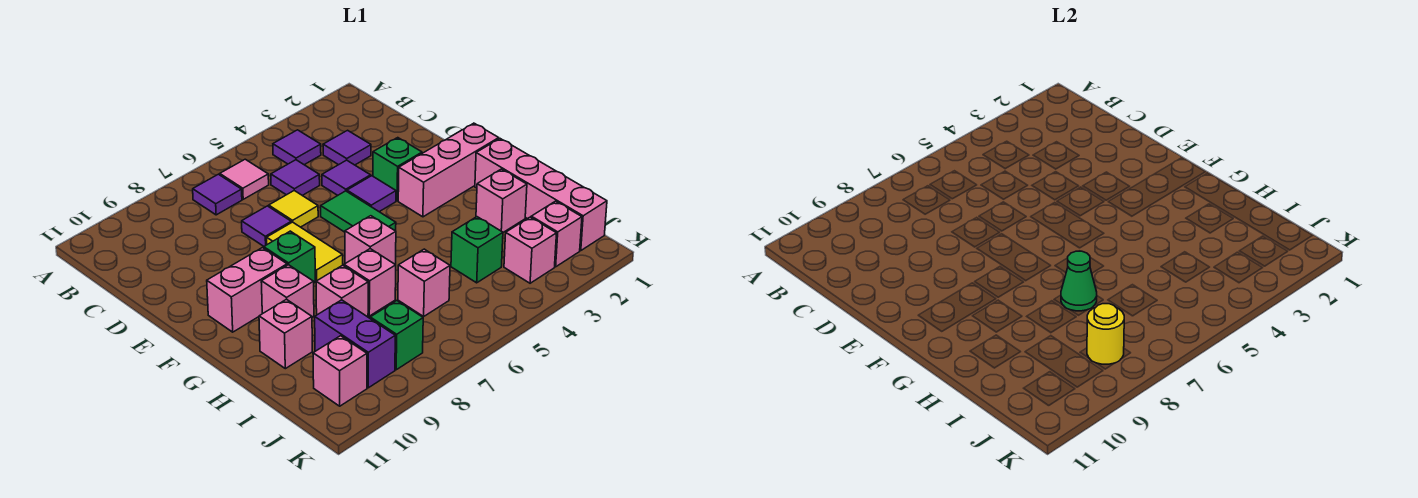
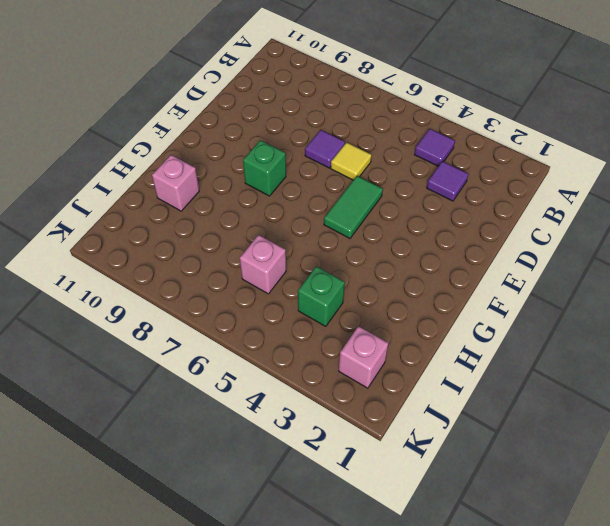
none -> pink tile B6 level 1
none -> purple tile B7 level 1
none -> purple tile C5 level 1
none -> purple tile D4 level 1

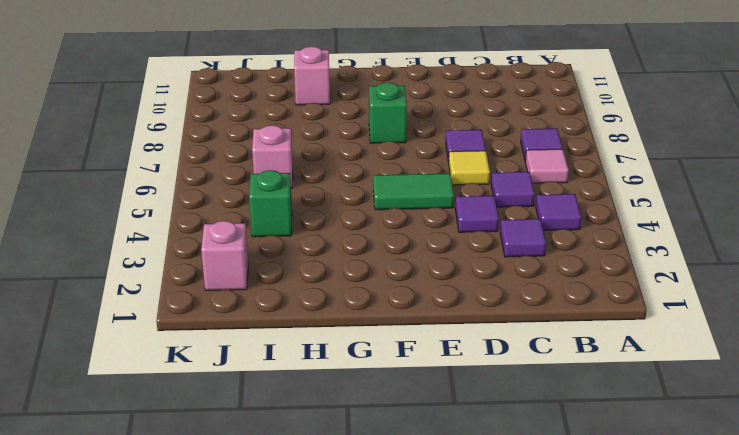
none -> green brick E3 level 1
none -> purple tile E4 level 1
none -> yellow tile E7:F7 level 1
none -> pink brick F1:F3 level 1

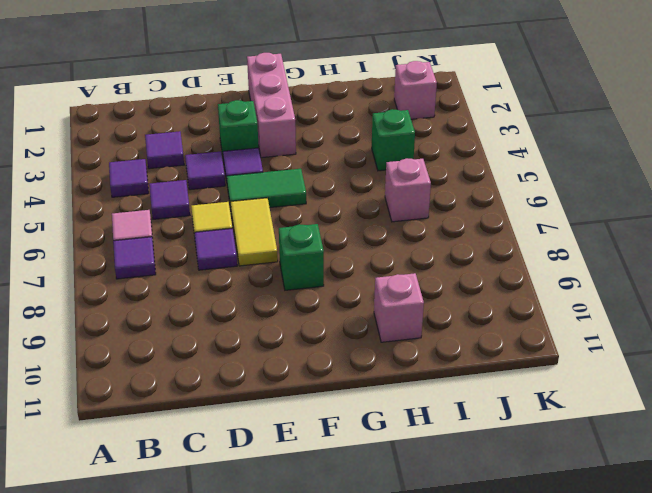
yellow tile E6:E7 level 1 -> yellow tile E7:F7 level 1
none -> pink brick F9:F10 level 1
none -> pink brick G1:J1 level 1
none -> pink brick G6 level 1
none -> pink brick G9 level 1

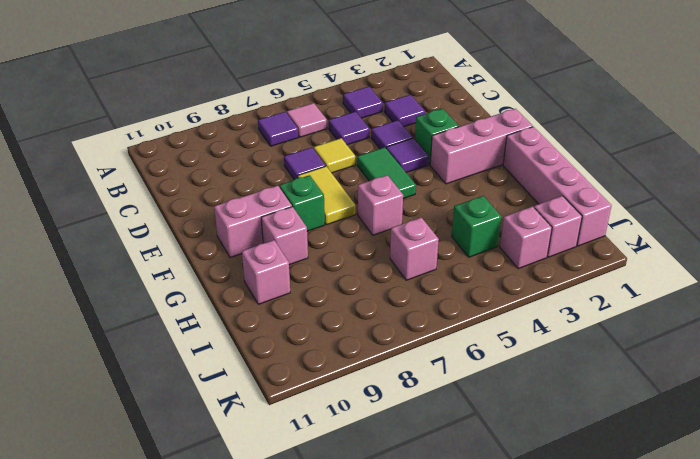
none -> pink brick H2 level 1
none -> pink brick H7 level 1
none -> pink brick H8 level 1
none -> purple brick I9:J9 level 1

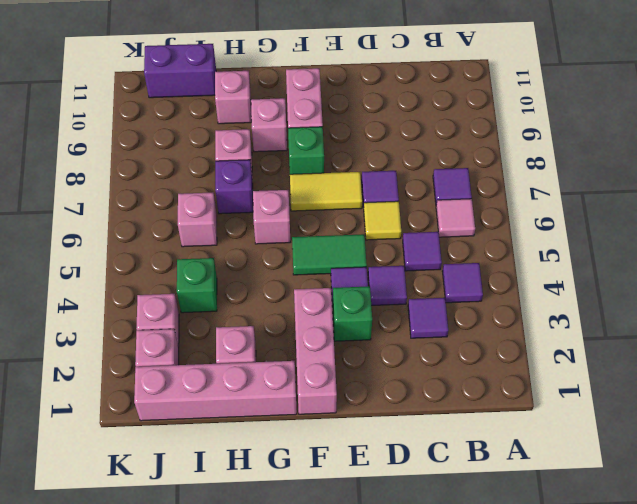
purple brick H7 level 1 -> pink brick H7 level 1
purple brick I11:J11 level 1 -> purple brick I9:J9 level 1
none -> green brick J8 level 1
none -> pink brick J10 level 1
none -> green cone H7 level 2
none -> yellow round brick J8 level 2

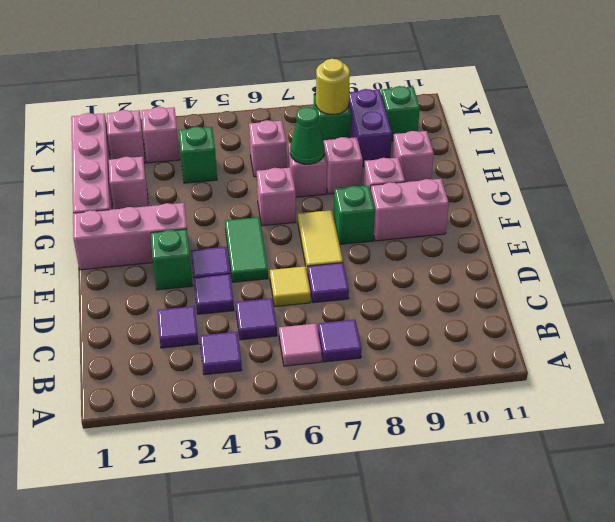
green brick J10 level 1 -> pink brick J10 level 1

